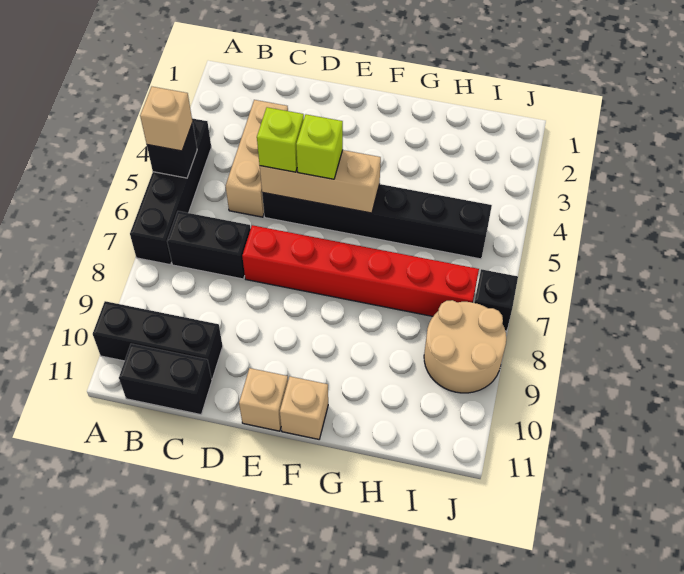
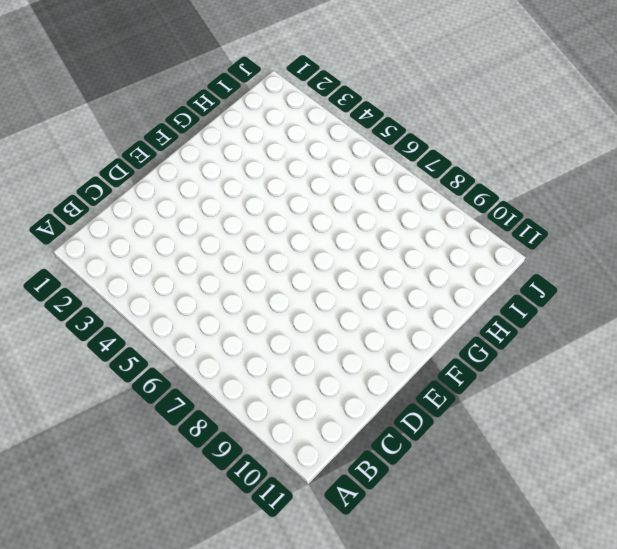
none -> black brick A4:A7 level 1
none -> black brick A10:C10 level 1
none -> black brick B7:C7 level 1

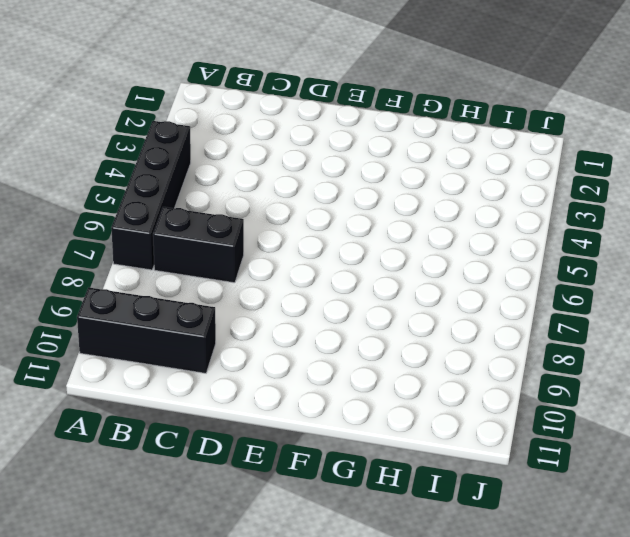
none -> black brick B11:C11 level 1
none -> tan brick C3:C5 level 1
none -> black brick D5:I5 level 1

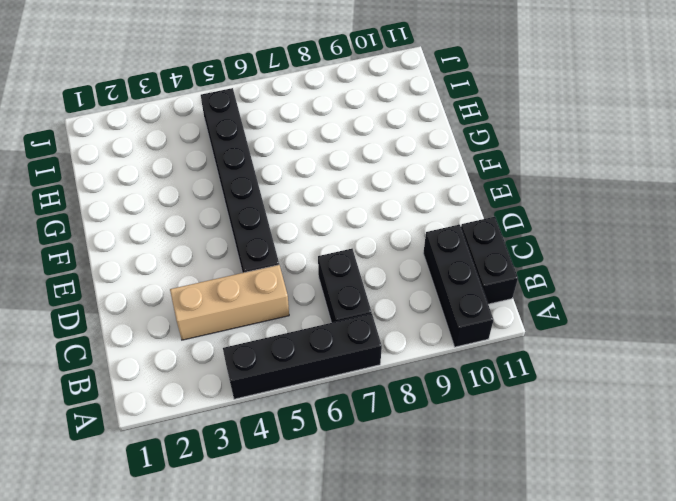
none -> red brick D7:I7 level 1
none -> tan brick E11 level 1
none -> tan brick F11 level 1

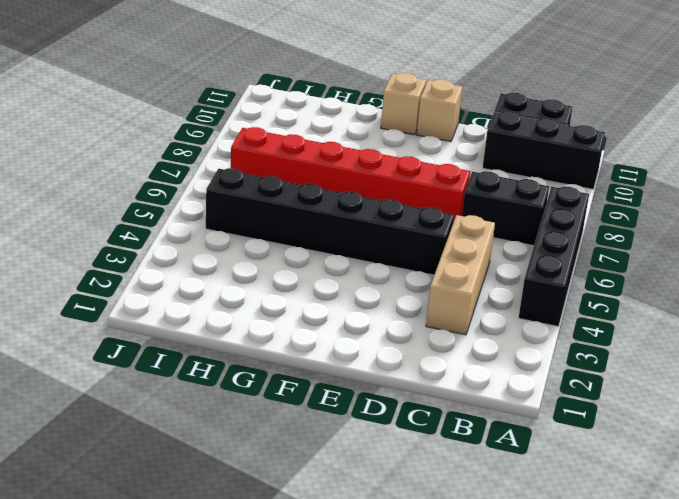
none -> tan round brick I8:J9 level 1
none -> black brick J7 level 1
none -> black brick A5 level 2

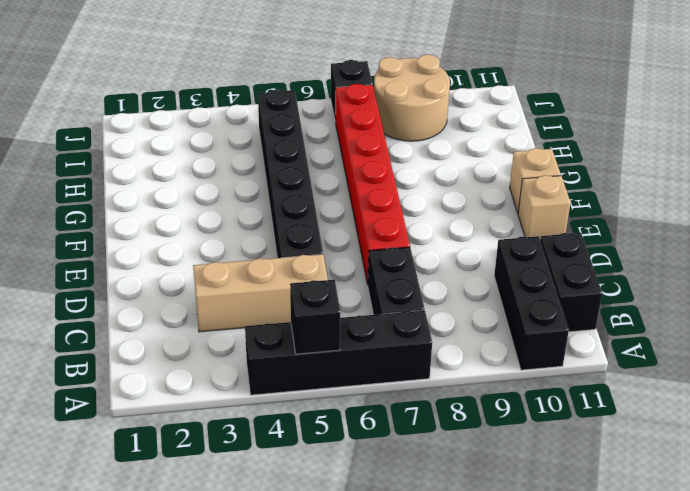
none -> tan brick D5:F5 level 2
none -> tan brick A5 level 3
none -> lime brick D5 level 3

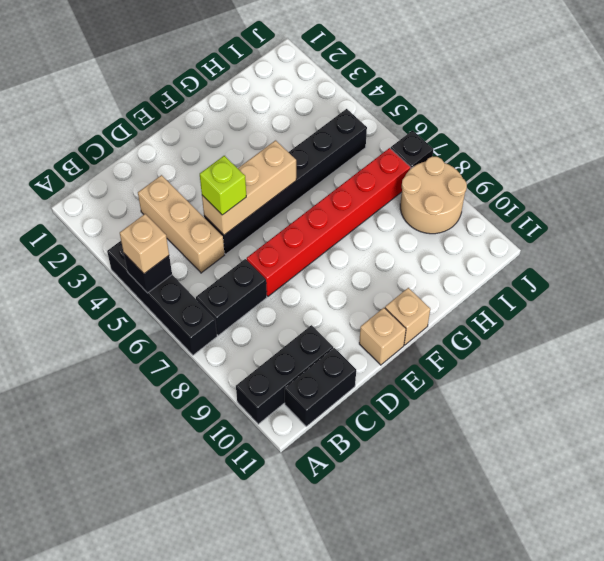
none -> lime brick E5 level 3

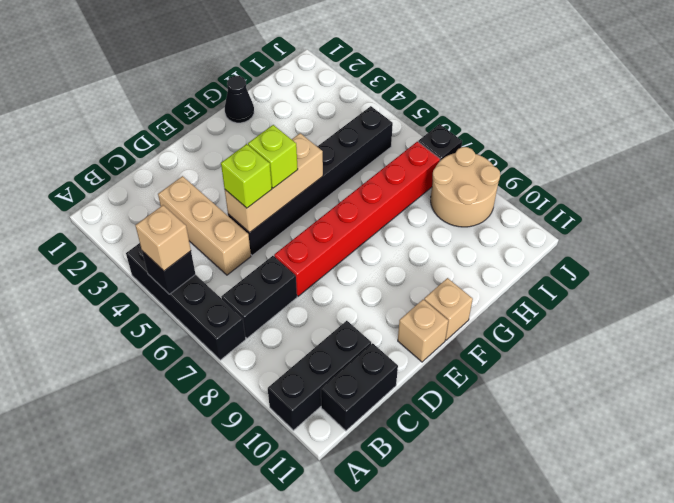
black cone G1 level 1 -> none

